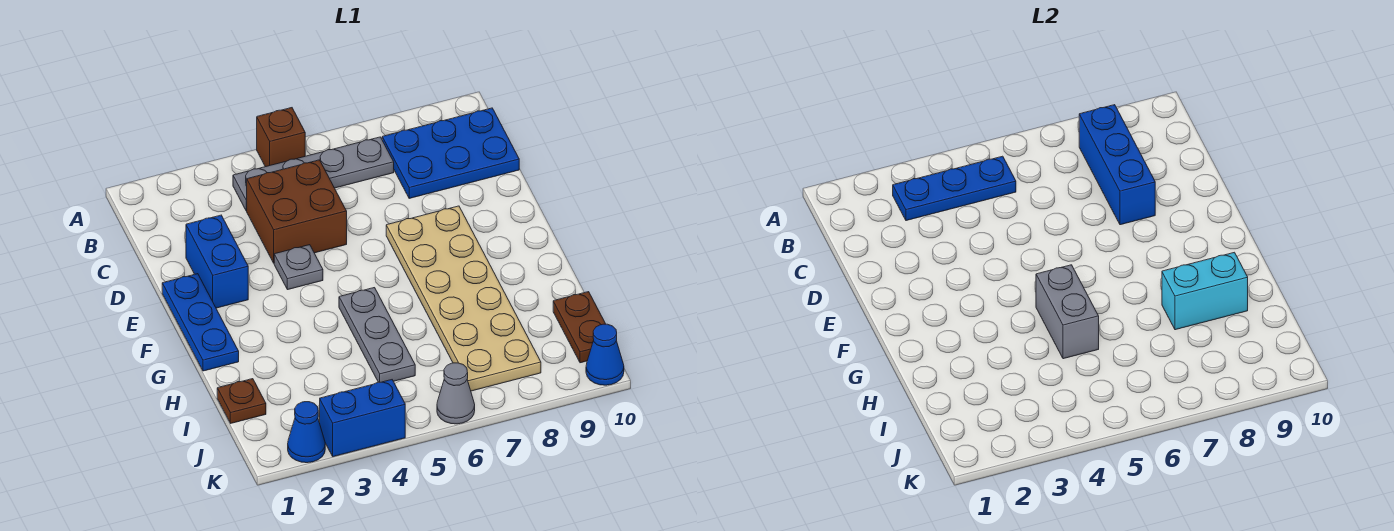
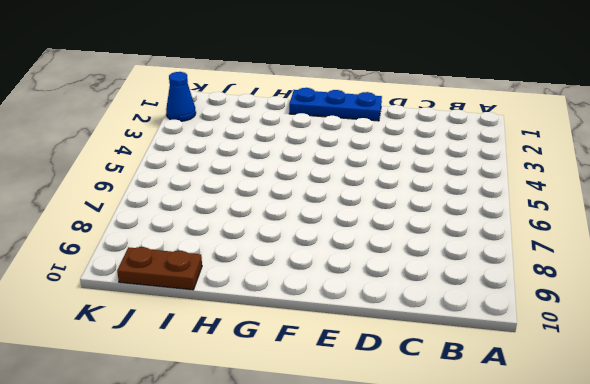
none -> brown brick A5 level 1
none -> grey plate B4:B7 level 1
none -> blue plate B8:C10 level 1

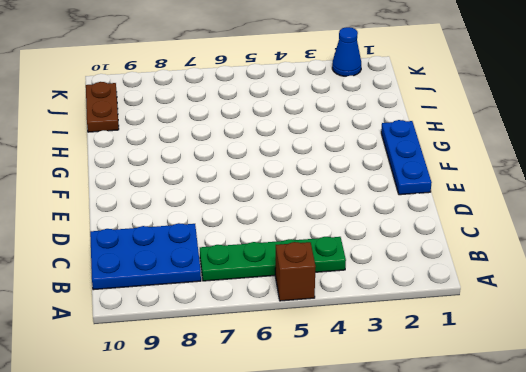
green plate B4:B7 level 1 -> grey plate B4:B7 level 1
none -> brown brick C4:D5 level 1
none -> blue brick D2:E2 level 1
none -> grey plate E4 level 1

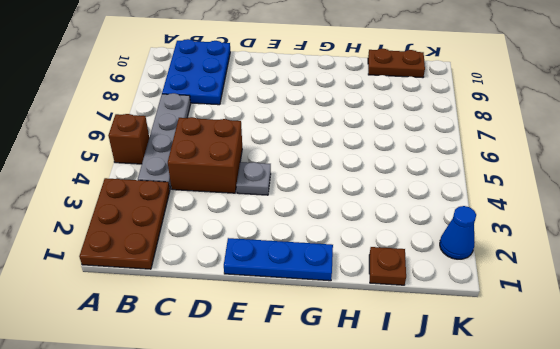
brown plate A1:B3 level 1 -> none
none -> blue brick D2:E2 level 1
none -> tan plate E7:J8 level 1
none -> grey plate G5:I5 level 1

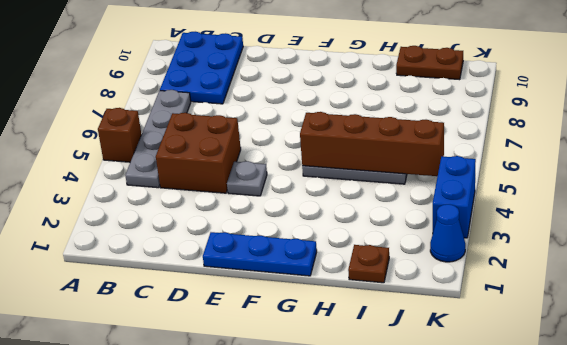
brown brick G5:J5 level 2 -> grey brick G5:H5 level 2
none -> blue brick D2:E2 level 1
none -> tan plate E7:J8 level 1
none -> grey cone K6 level 1

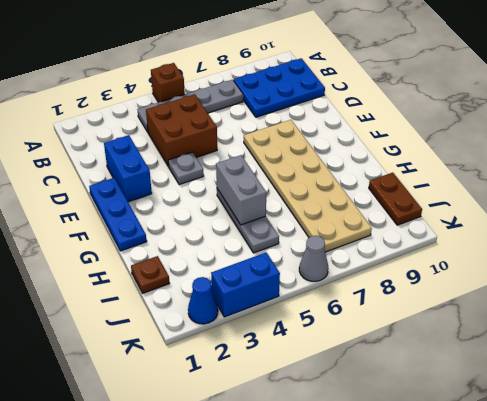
none -> blue cone K10 level 1
none -> blue plate B3:B5 level 2
none -> blue brick B8:D8 level 2

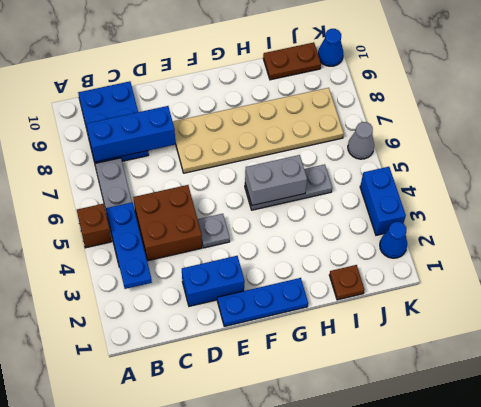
none -> cyan brick H8:H9 level 2

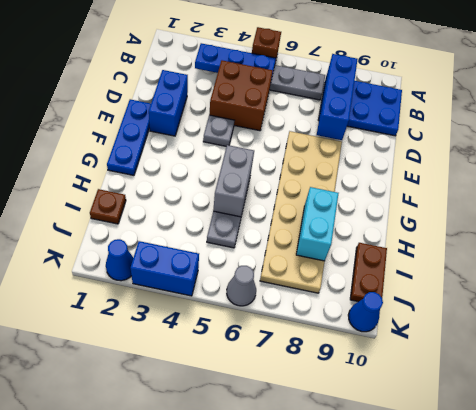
cyan brick H8:I8 level 2 -> cyan brick H8:H9 level 2

